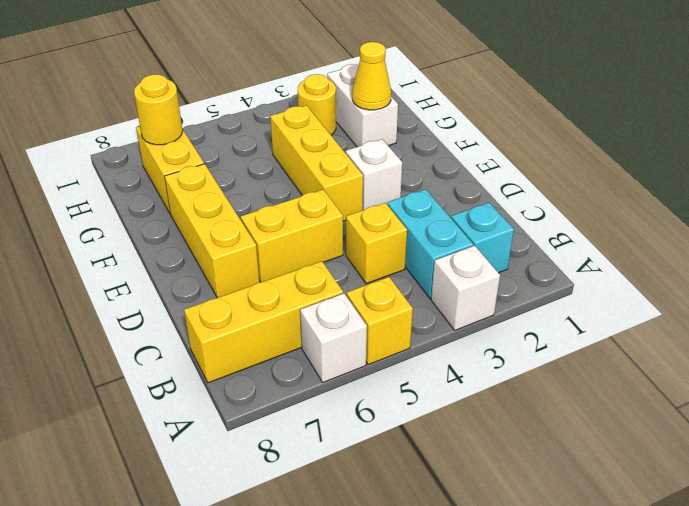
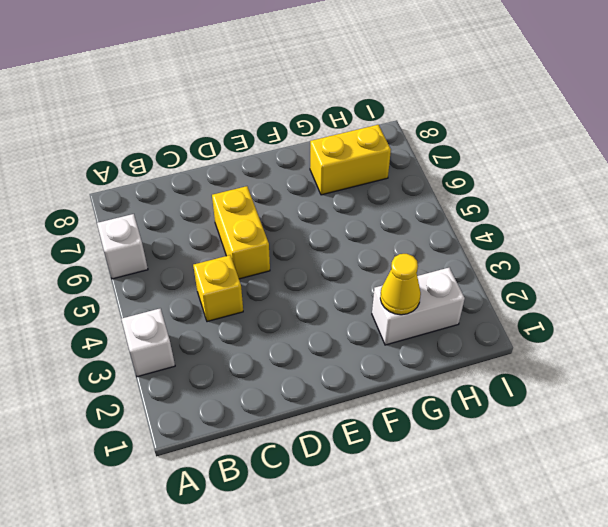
none -> yellow brick A5 level 1
none -> cyan brick B2 level 1
none -> cyan brick B3:C3 level 1

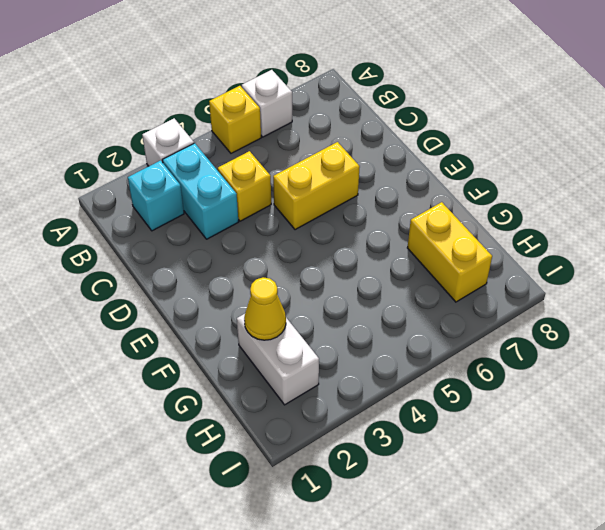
none -> yellow brick B6:B8 level 1
none -> yellow brick D7:F7 level 1
none -> white brick E3 level 1

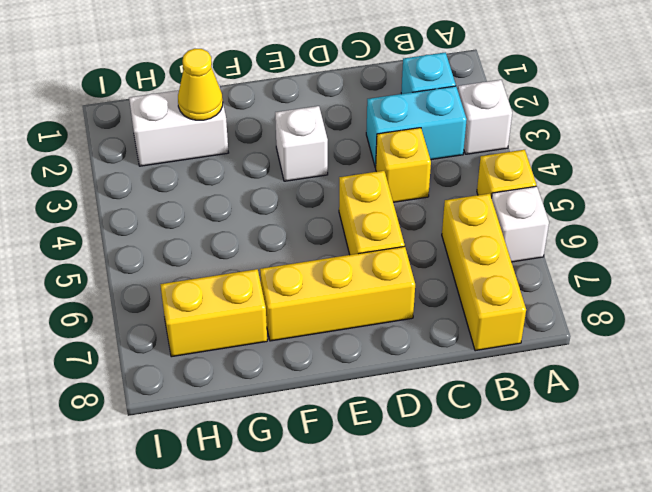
none -> yellow brick E4:G4 level 1
none -> yellow round brick H3 level 1
none -> yellow round brick H7 level 2

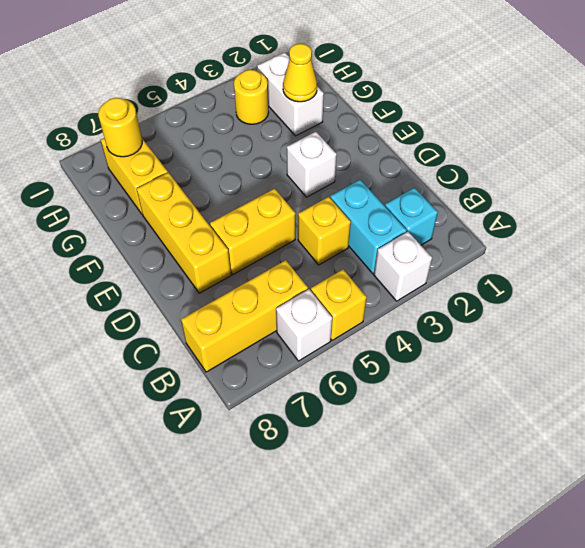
none -> yellow brick E4:G4 level 1

